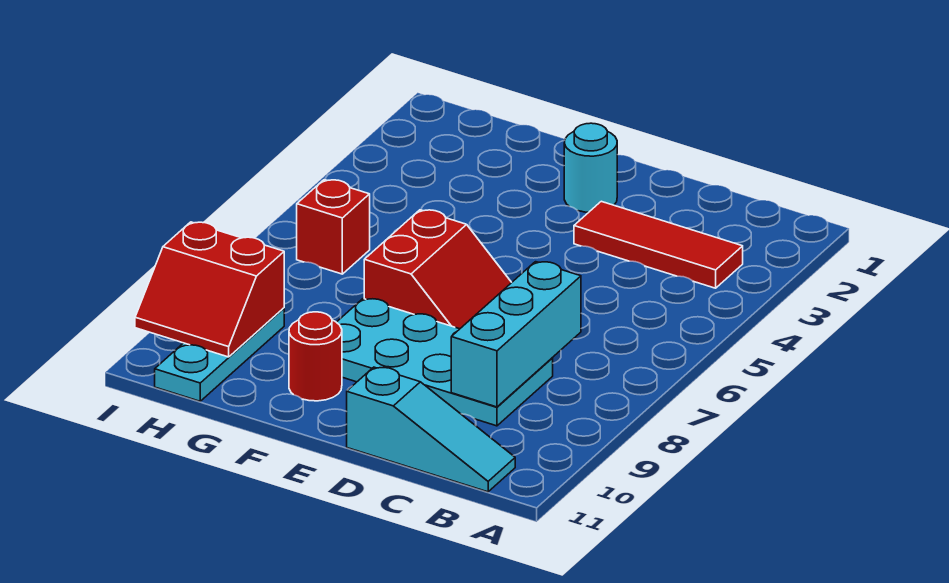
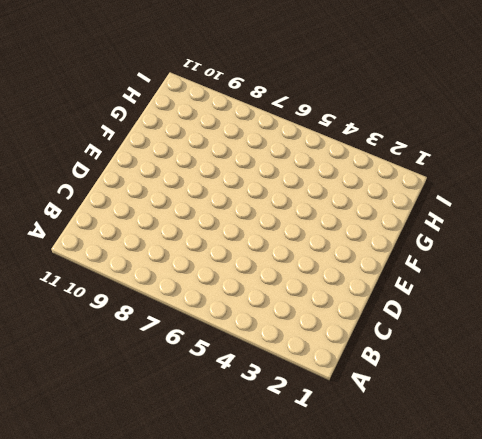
none -> red tile B3:D3 level 1
none -> cyan slope B11:D11 level 1 top D

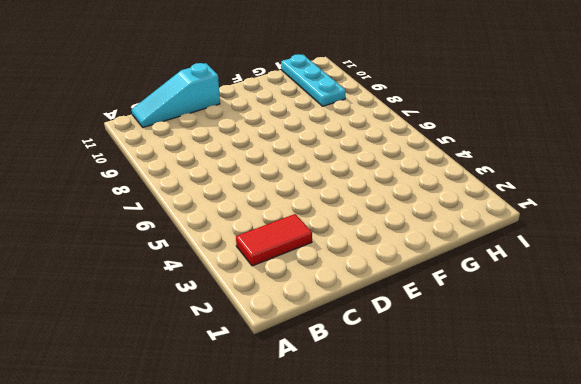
red tile B3:C3 level 1 -> red tile B3:D3 level 1
none -> cyan plate C8:F9 level 1
none -> cyan round brick E2 level 1

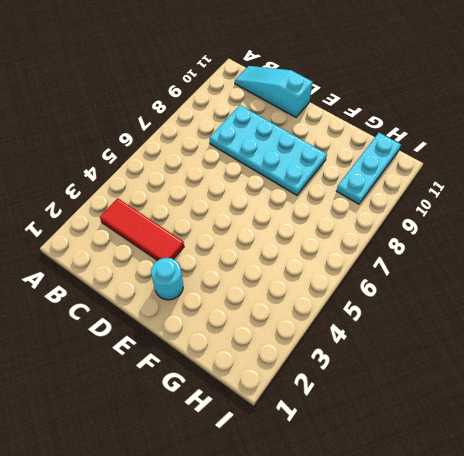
none -> red slope E6:F7 level 1 top F
none -> red round brick F10 level 1

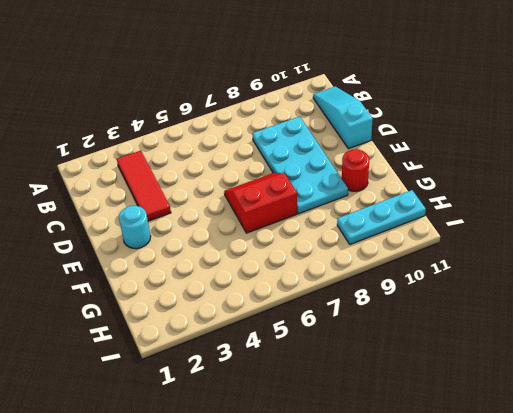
none -> red brick H6 level 1
none -> cyan brick C7:C9 level 2

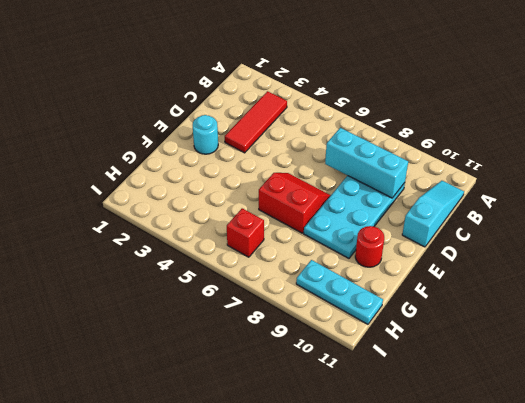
none -> red slope H9:I10 level 2 top 9

